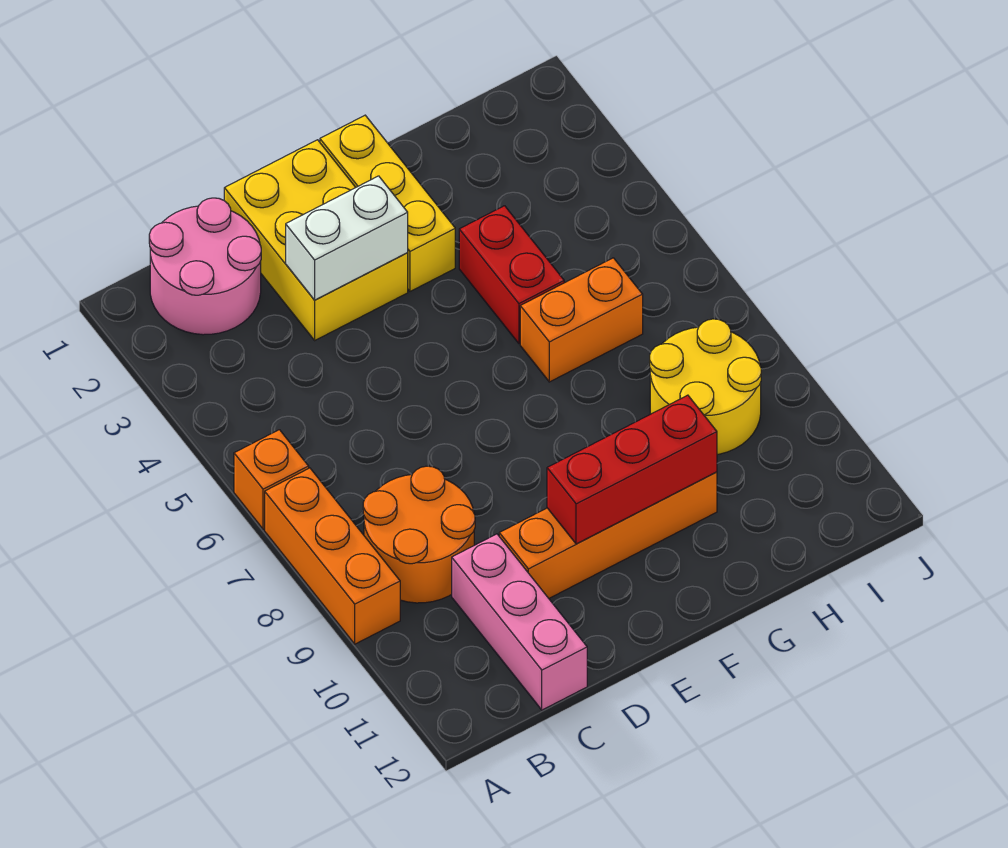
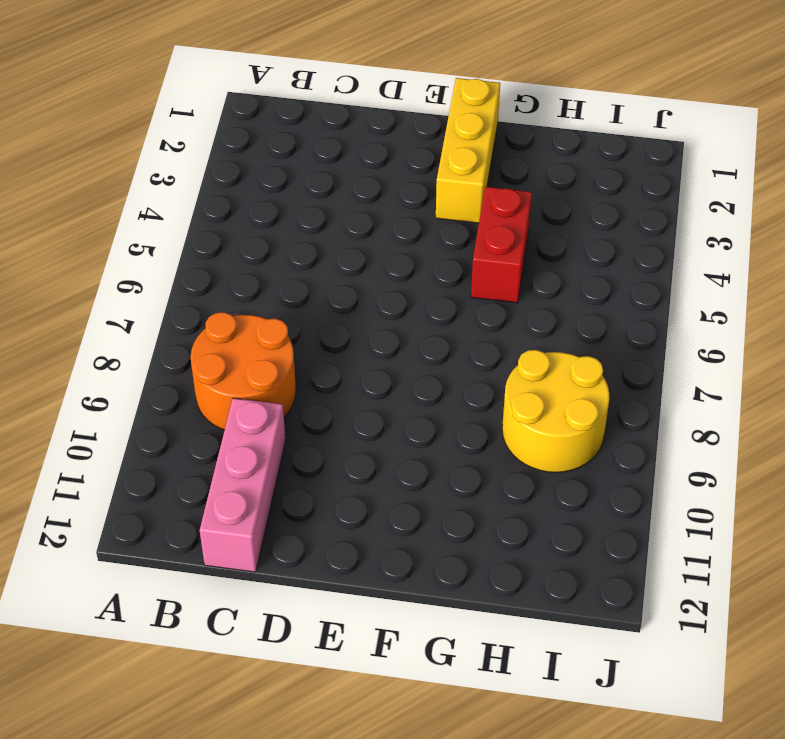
none -> orange brick A6 level 1
none -> orange brick A7:A9 level 1
none -> pink round brick B1:C2 level 1

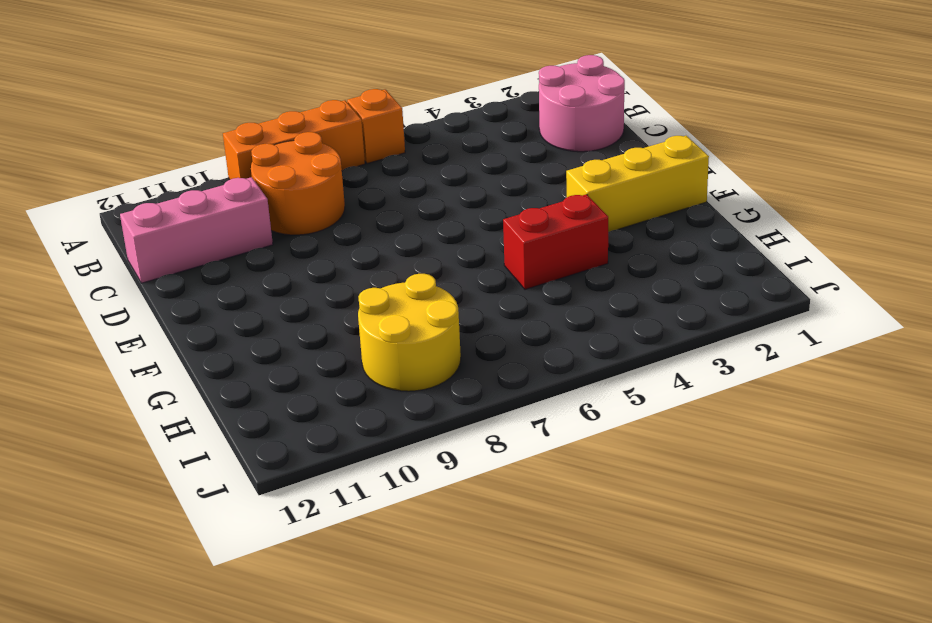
none -> yellow brick D1:E3 level 1
none -> orange brick D10:G10 level 1
none -> orange brick G6:H6 level 1

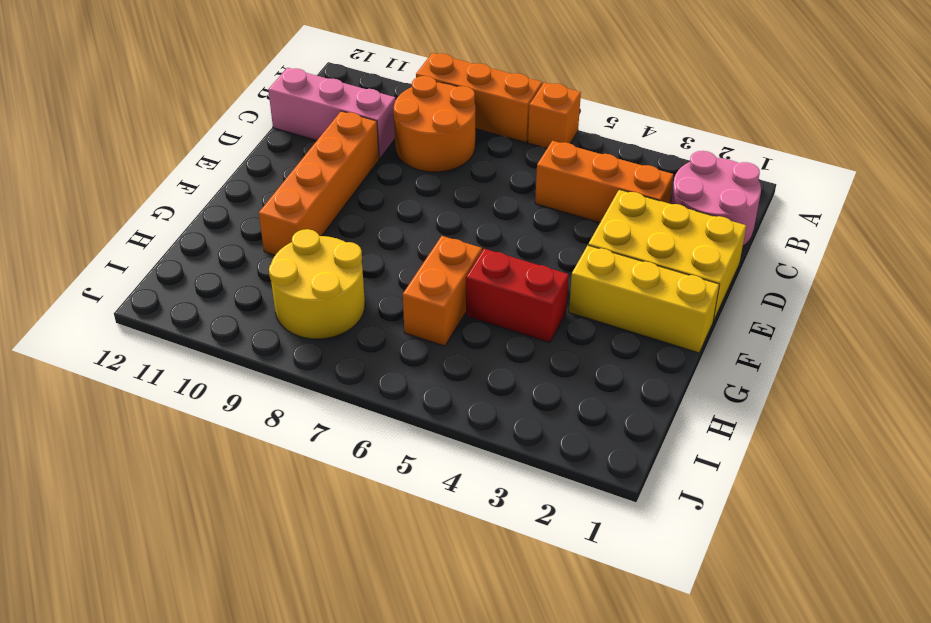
orange brick C3:C5 level 1 -> none
none -> white brick D3:E3 level 2
none -> red brick E10:G10 level 2

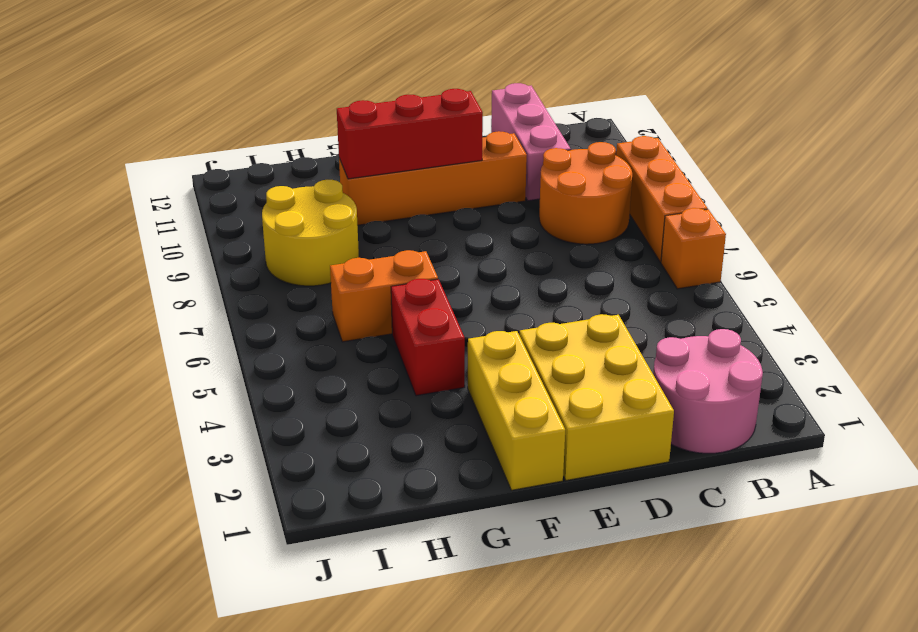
none -> white brick D3:E3 level 2

